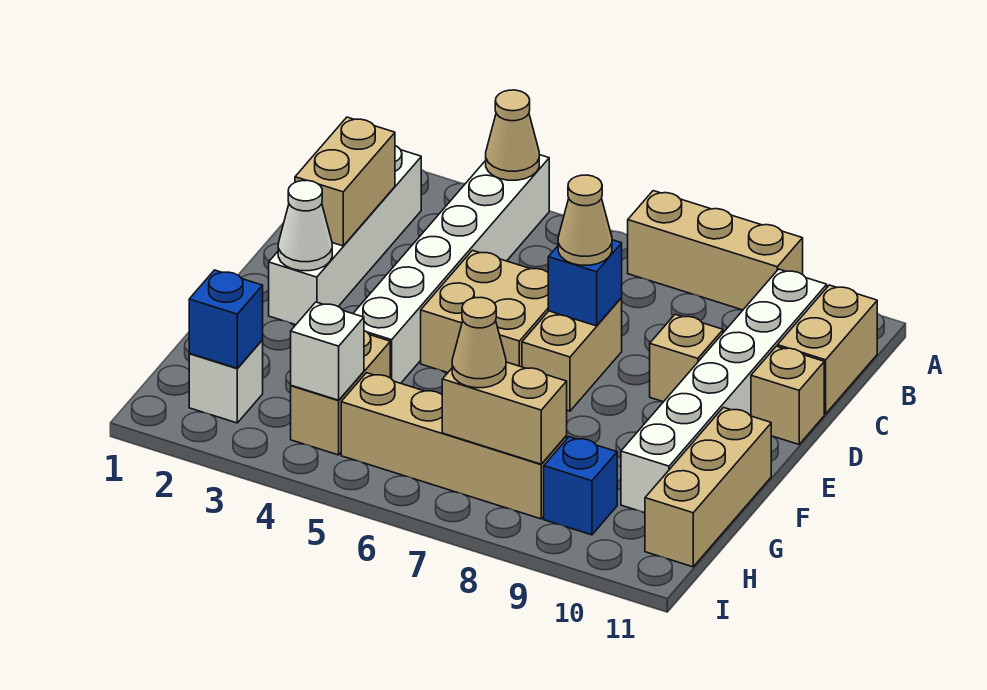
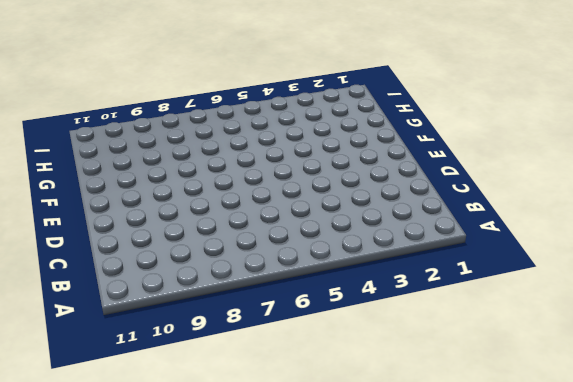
none -> white brick A4:F4 level 1
none -> tan brick A7:A9 level 1
none -> white brick B2:E2 level 1

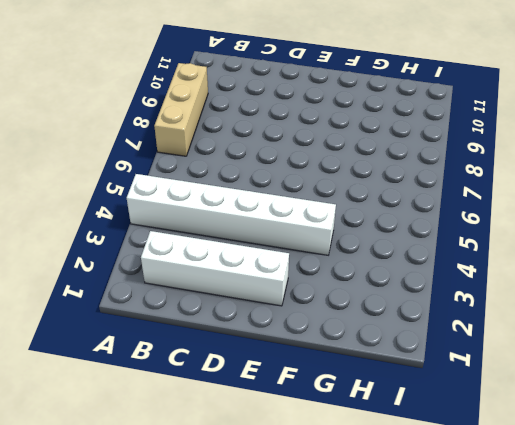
none -> white brick B10:G10 level 1
none -> tan brick B11:C11 level 1
none -> tan brick D5:E6 level 1

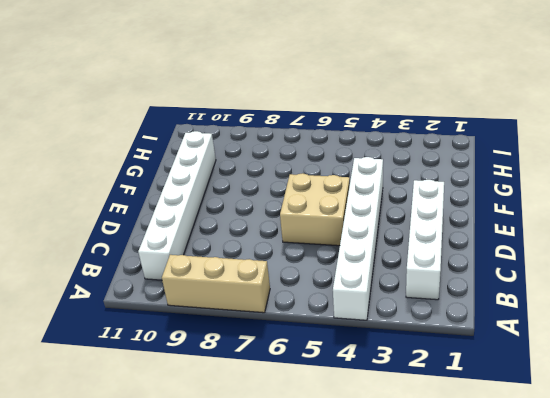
none -> tan brick B11:C11 level 1
none -> tan brick D7:E7 level 1
none -> tan brick D9 level 1

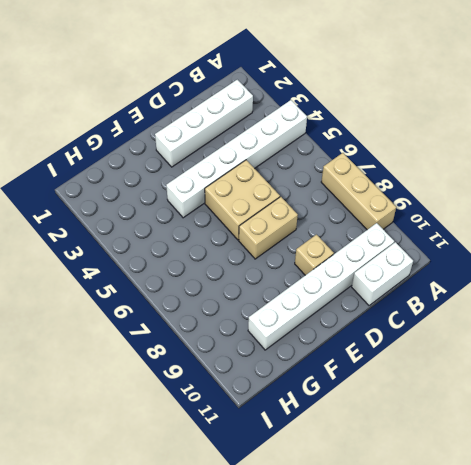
white brick B11:C11 level 1 -> tan brick B11:C11 level 1
none -> tan brick D11 level 1
none -> tan brick F11:H11 level 1
none -> tan brick G4:H4 level 1

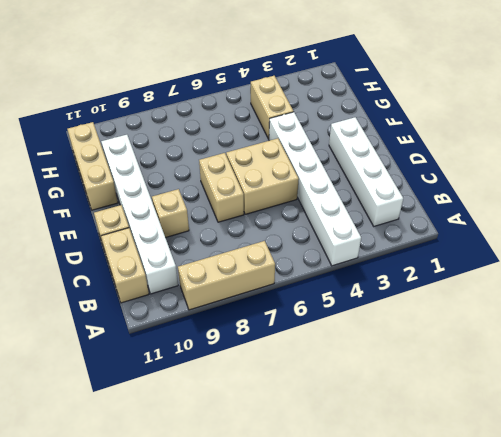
none -> white brick H2 level 1
none -> tan brick H5:H8 level 1
none -> blue brick H9 level 1

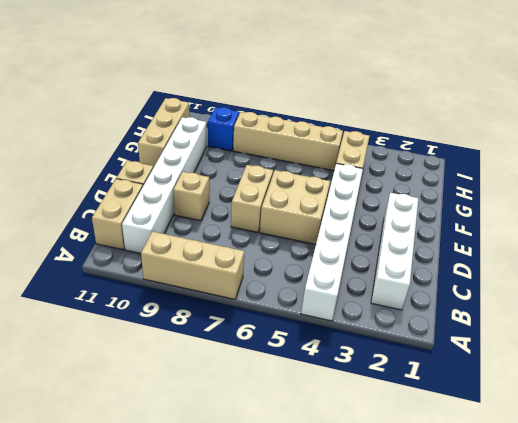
none -> white brick H2 level 1
none -> tan cone A4 level 2
none -> tan brick C2:D2 level 2

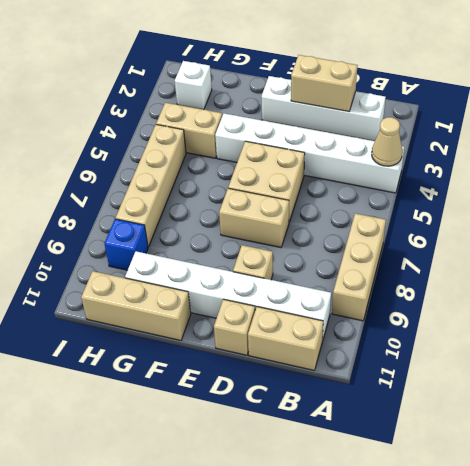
none -> blue brick D7 level 2
none -> white cone E2 level 2
none -> blue brick H2 level 2

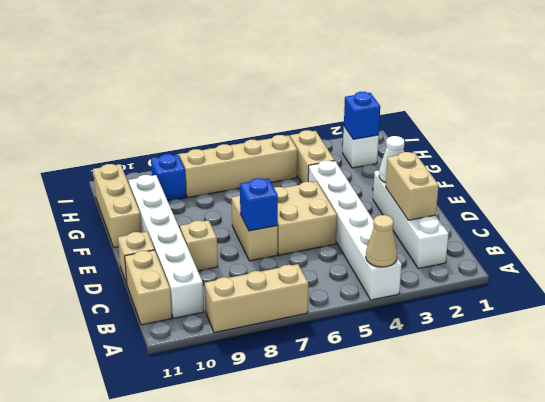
none -> white brick H4 level 2
none -> tan brick H7:H8 level 2
none -> tan cone D7 level 3

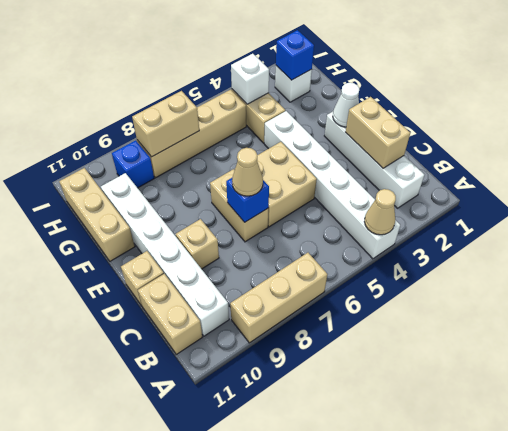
none -> tan cone H7 level 3

